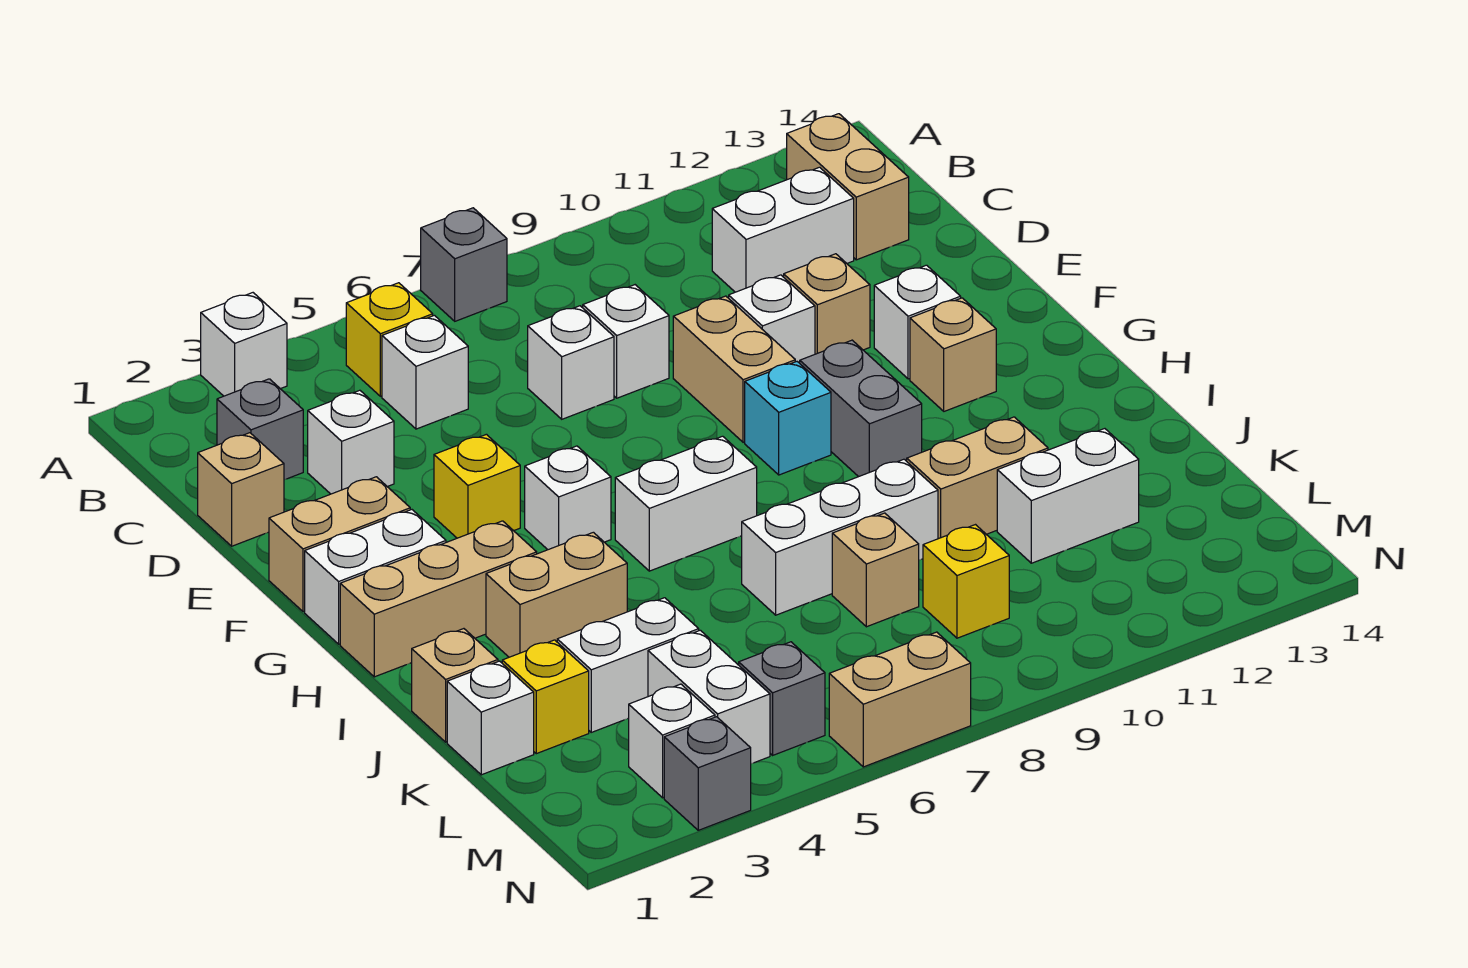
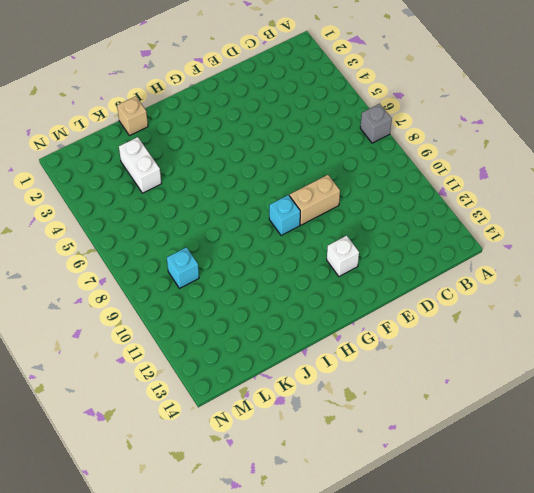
cyan brick L9 level 1 -> yellow brick L9 level 1
none -> white brick A3 level 1
none -> yellow brick B5 level 1
none -> tan brick B13:C13 level 1
none -> grey brick C2 level 1

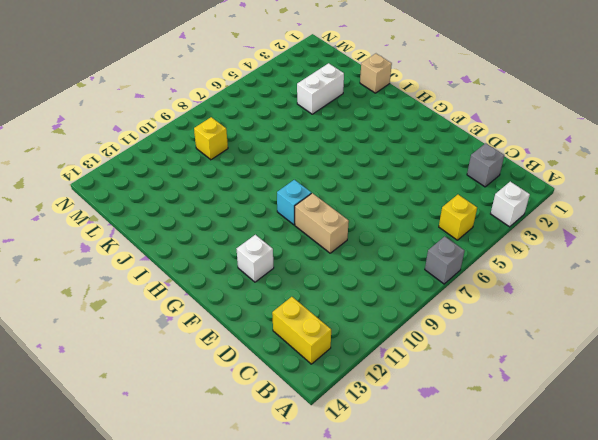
yellow brick B13:C13 level 1 -> tan brick B13:C13 level 1
none -> white brick C5 level 1
none -> white brick C11:C12 level 1
none -> tan brick D1 level 1
none -> white brick D3 level 1

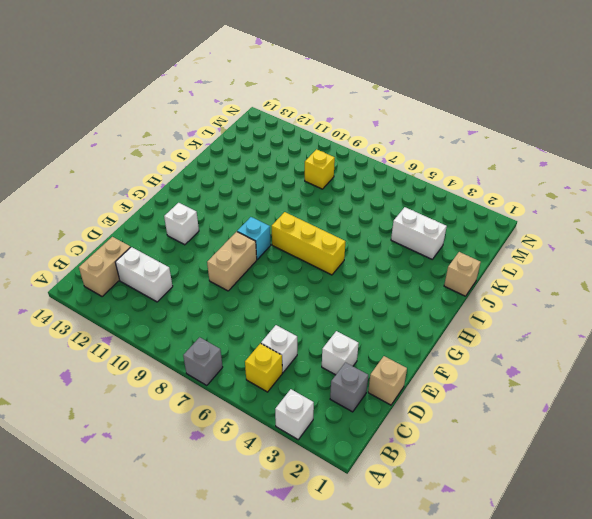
yellow brick H6:H8 level 1 -> white brick H6:H7 level 1
none -> white brick D7 level 1
none -> white brick D8 level 1
none -> white brick E10 level 1
none -> tan brick E11 level 1

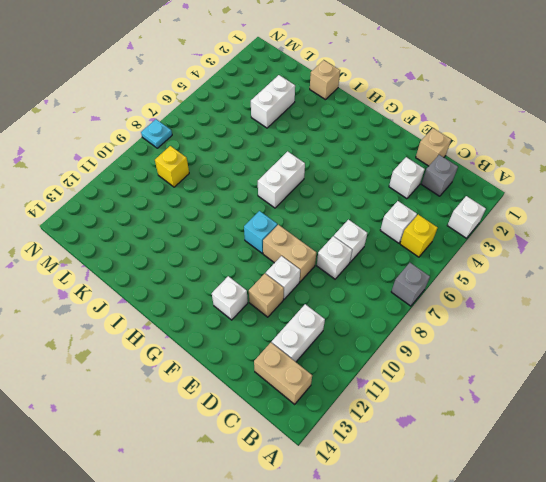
cyan plate N8 level 1 -> none
none -> tan brick F1:F2 level 1
none -> yellow brick F4 level 1
none -> white brick G1:G2 level 1
none -> white brick G5 level 1

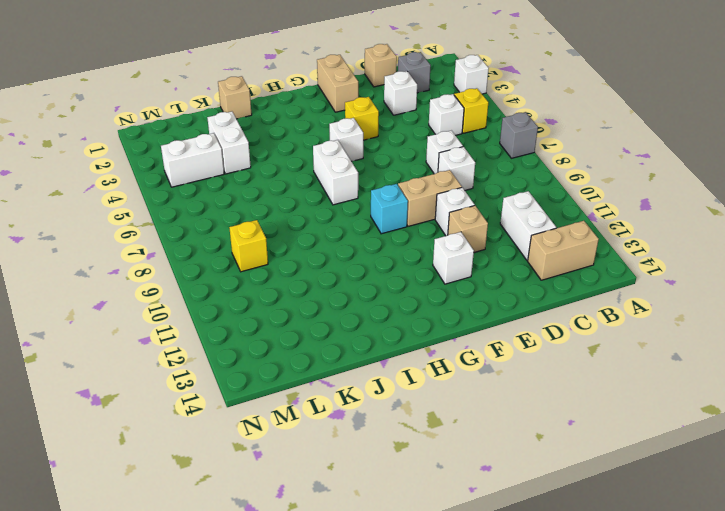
none -> white brick G1:G2 level 1
none -> grey brick G10:H10 level 1
none -> tan brick G12 level 1
none -> tan brick H1:H3 level 1

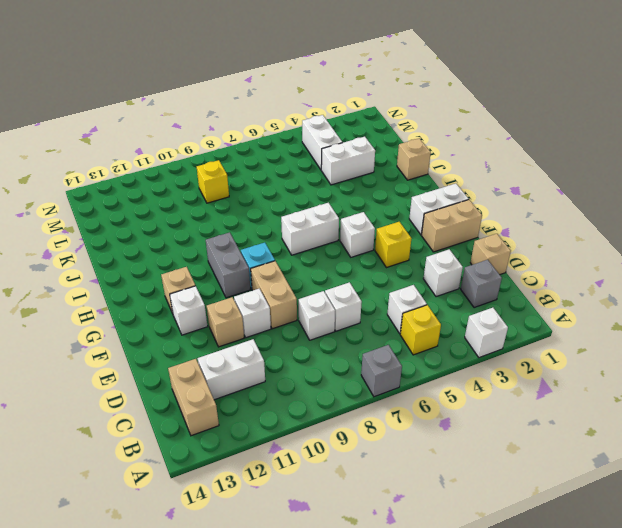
none -> tan brick H1:H3 level 1
none -> tan brick I3:I4 level 1
none -> white brick J7:J9 level 1
none -> tan brick J10:J11 level 1

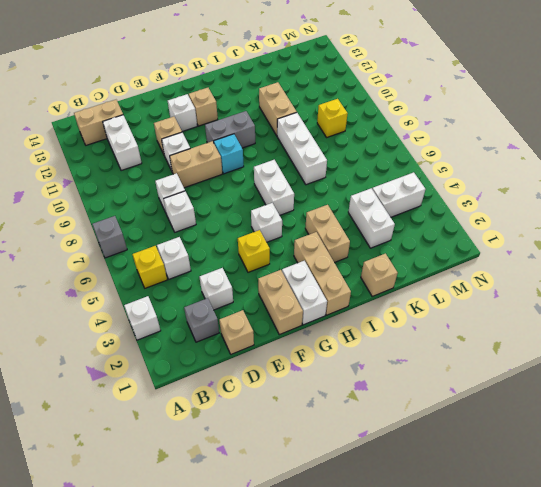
none -> white brick K1 level 1
none -> yellow brick K2 level 1
none -> tan brick K8 level 1
none -> white brick K11:K12 level 1

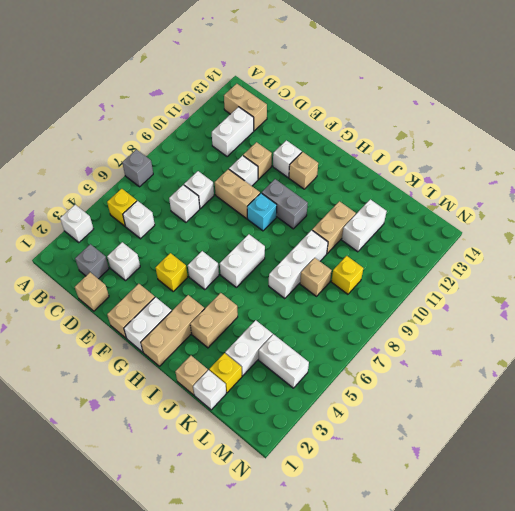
none -> white brick M3 level 1
none -> grey brick M5 level 1
none -> grey brick N3 level 1
none -> tan brick N6:N7 level 1

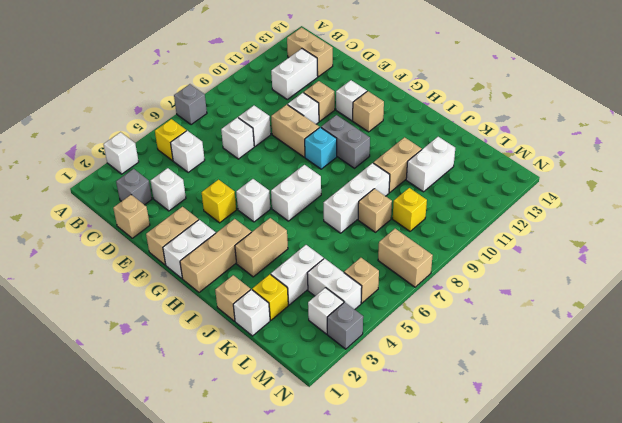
tan brick M5 level 1 -> grey brick M5 level 1
tan brick M7:N7 level 1 -> tan brick N6:N7 level 1

